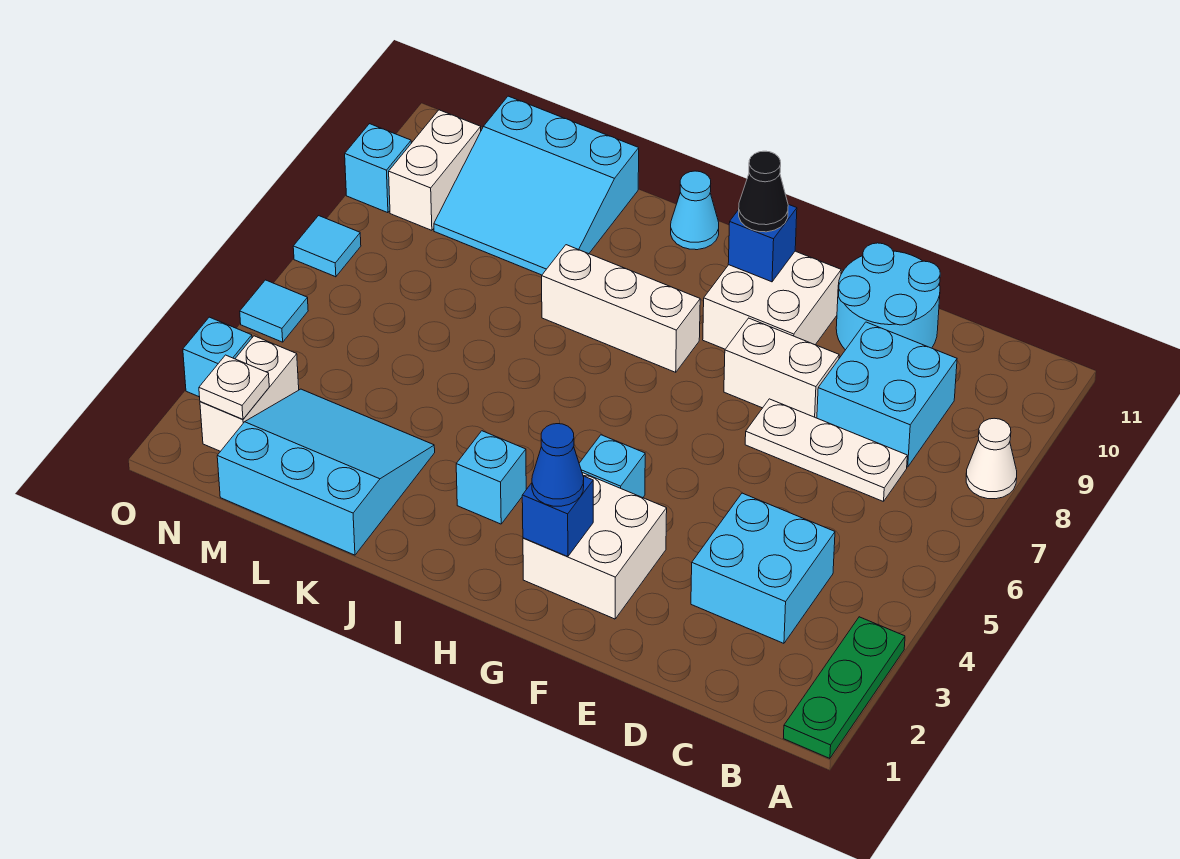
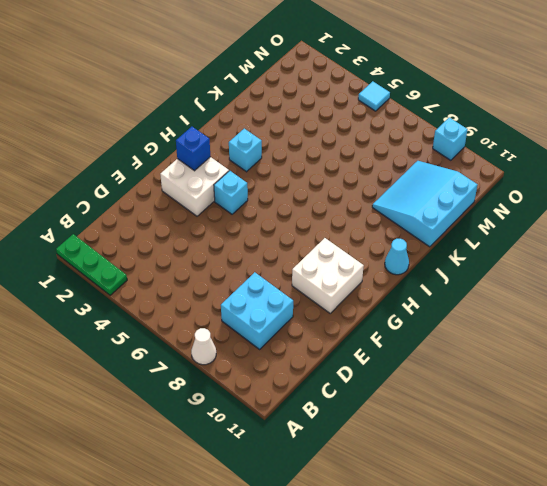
none -> cyan brick C3:D4 level 1
none -> white plate C7:E7 level 1
none -> cyan round brick D10:E11 level 1

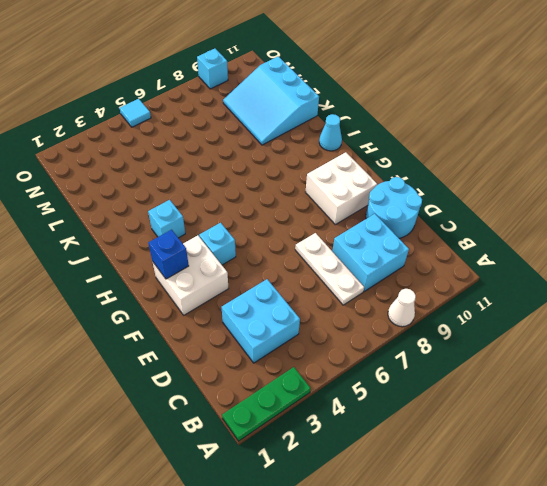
none -> white brick E8:F8 level 1
none -> white brick H8:J8 level 1
none -> cyan slope K1:M3 level 1 top 1

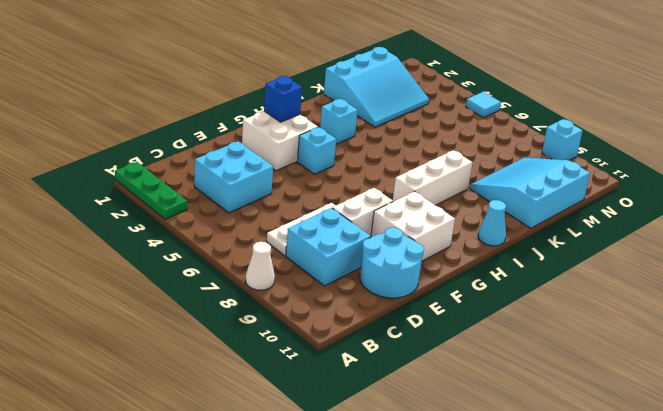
none -> white brick N2:N3 level 1
none -> white brick N9:N10 level 1
none -> cyan brick O3 level 1

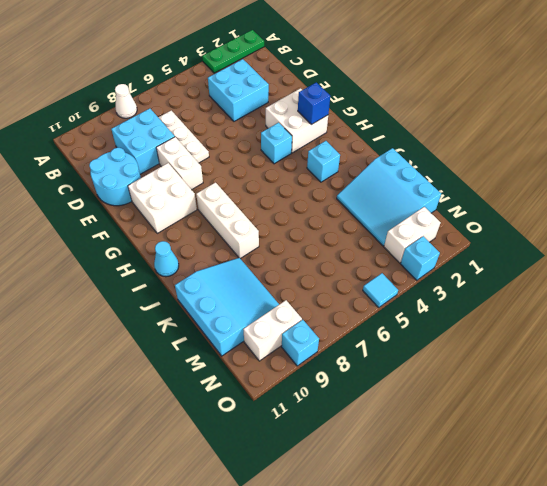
none -> cyan tile O7 level 1
none -> blue brick G10 level 2
none -> white plate N2 level 2

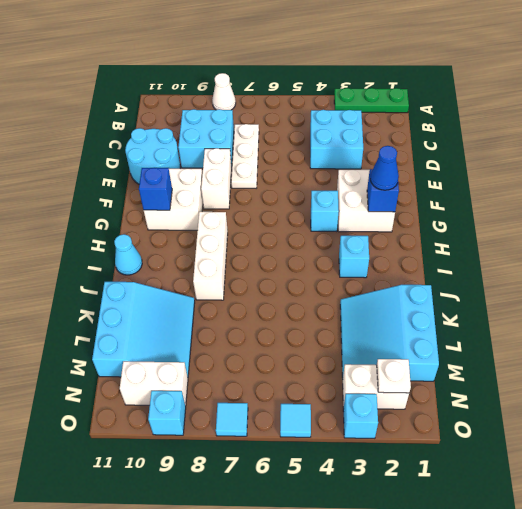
none -> black cone G10 level 3

